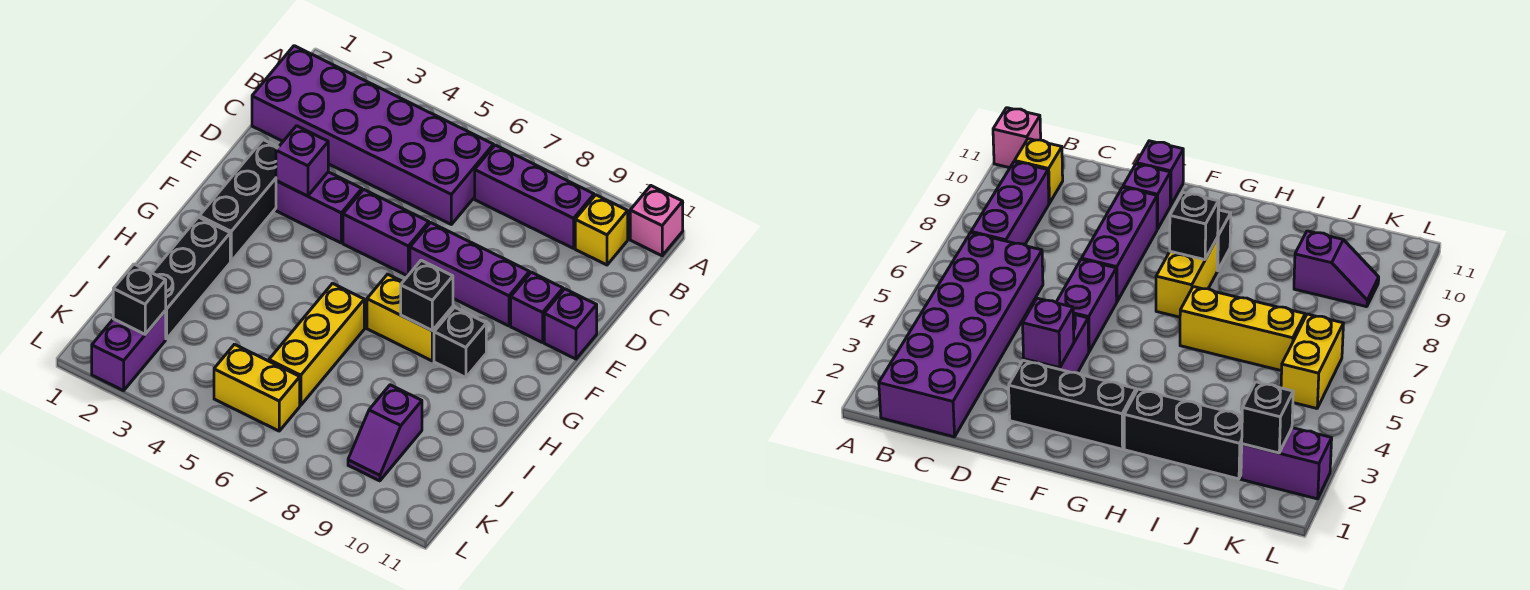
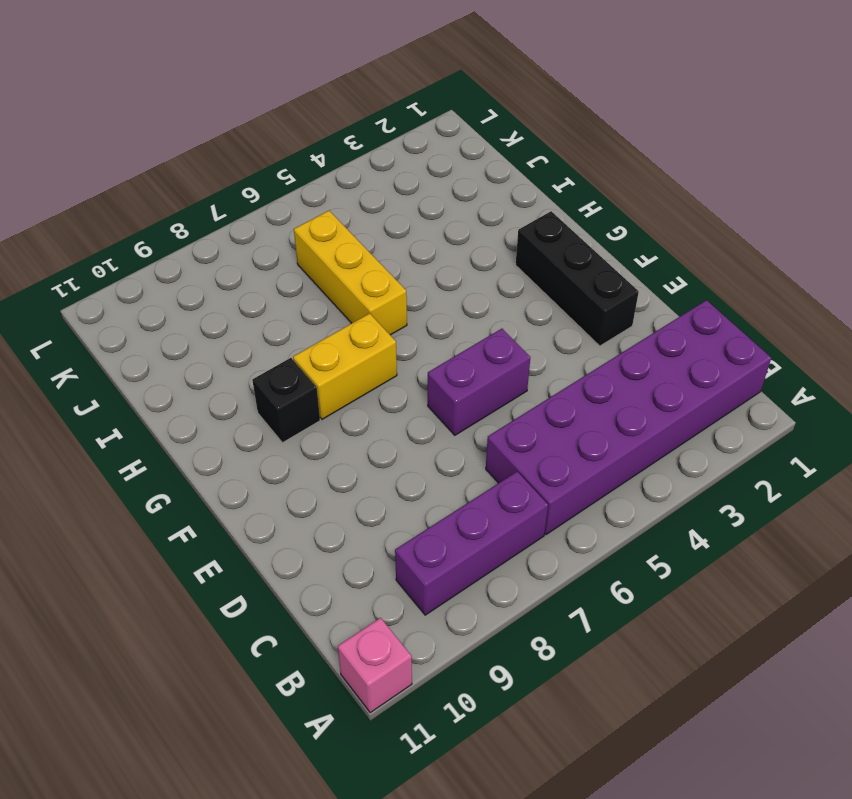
none -> yellow brick B10 level 1
none -> purple brick E3:E4 level 1
none -> purple brick E7:E9 level 1

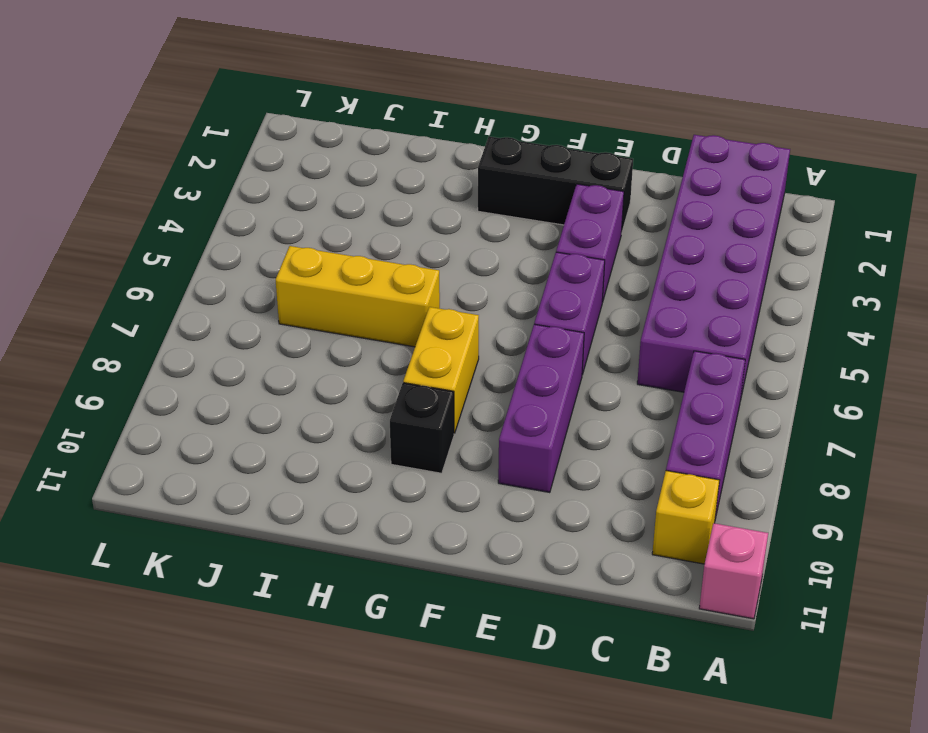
none -> purple brick E10 level 1
none -> purple brick E11 level 1
none -> black brick H2:J2 level 1

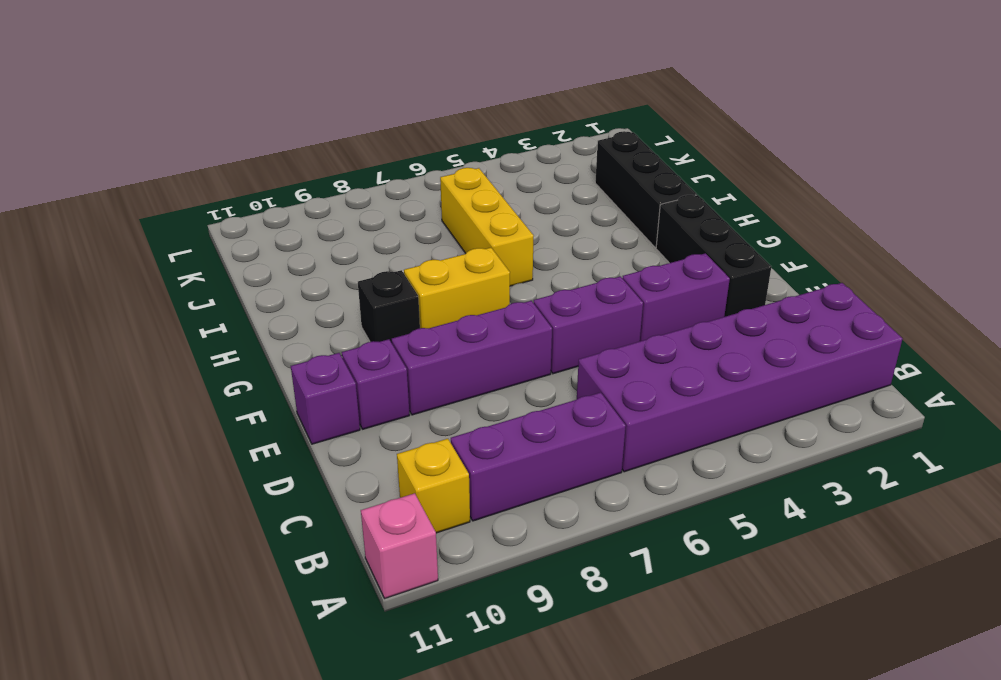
none -> purple slope J9:K9 level 1 top J
none -> purple brick K2:L2 level 1
none -> yellow brick K5:K6 level 1

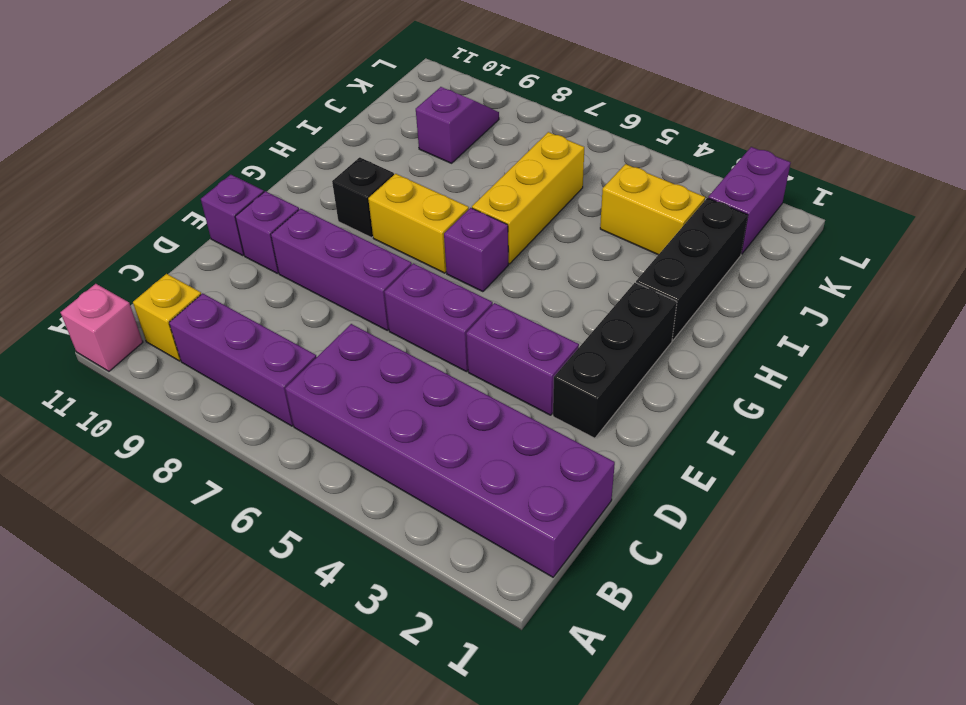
purple brick G6 level 1 -> purple brick E3 level 2
yellow brick J3:J4 level 1 -> yellow brick K5:K6 level 1
none -> black brick G8 level 2
none -> black brick K2 level 2

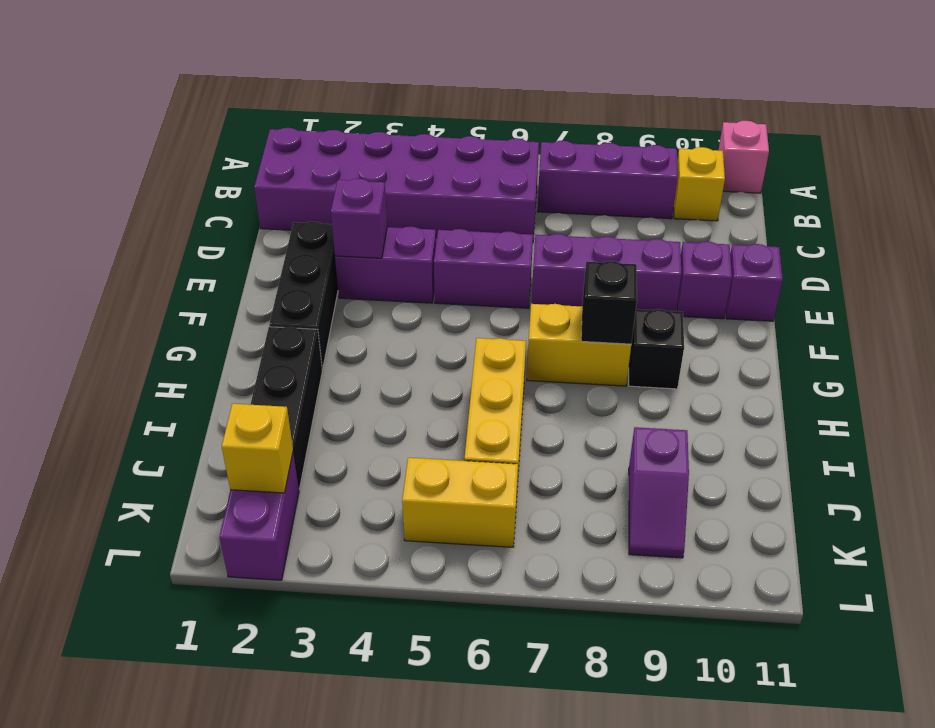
yellow brick K2 level 2 -> black brick K2 level 2

